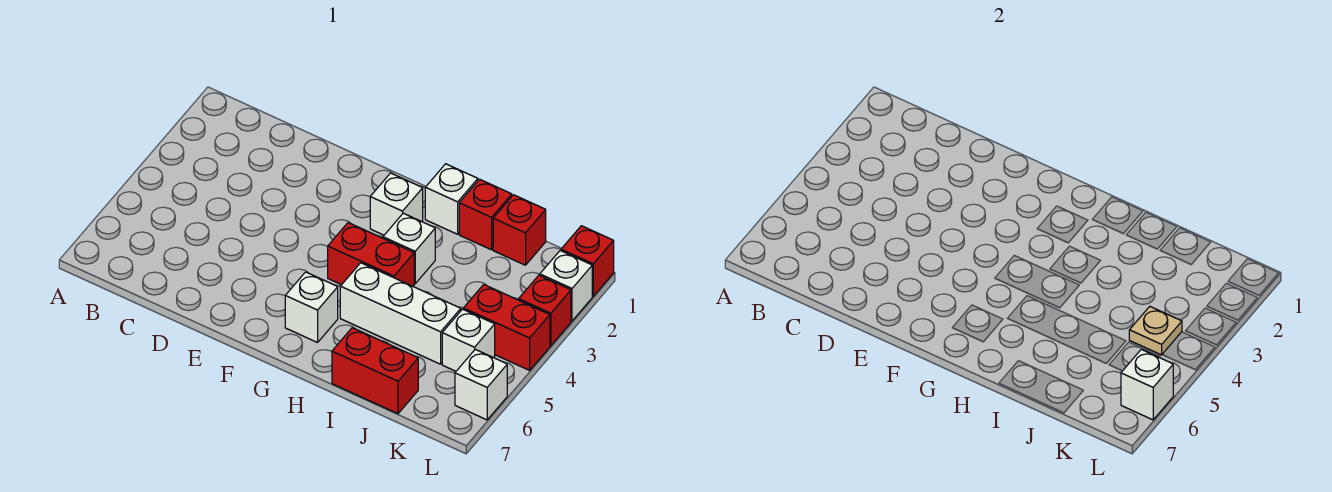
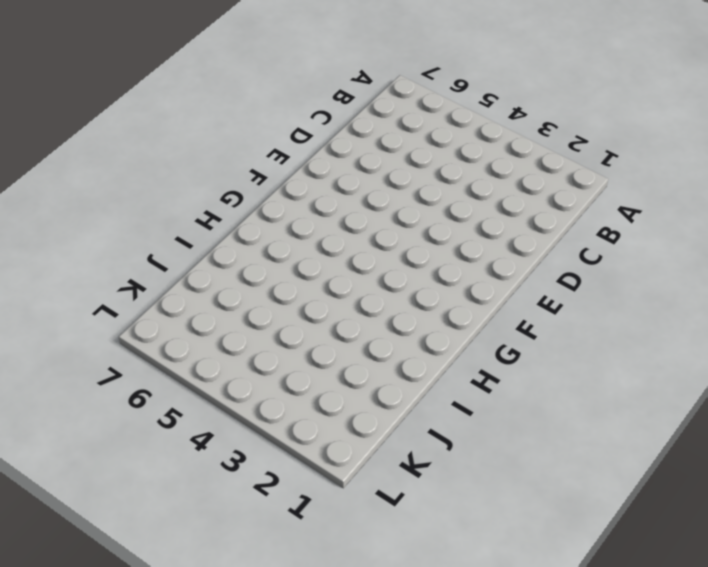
none -> white brick G2 level 1
none -> red brick G4:H4 level 1
none -> white brick G6 level 1

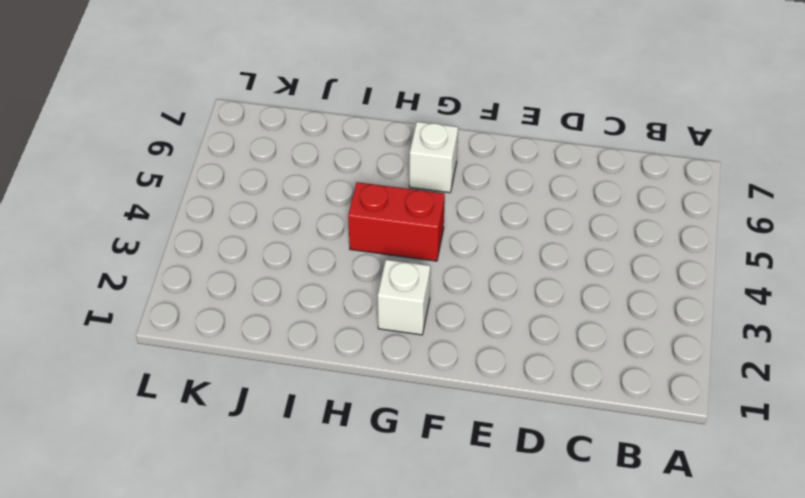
none -> white brick H1 level 1
none -> white brick H3 level 1
none -> white brick H5:J5 level 1

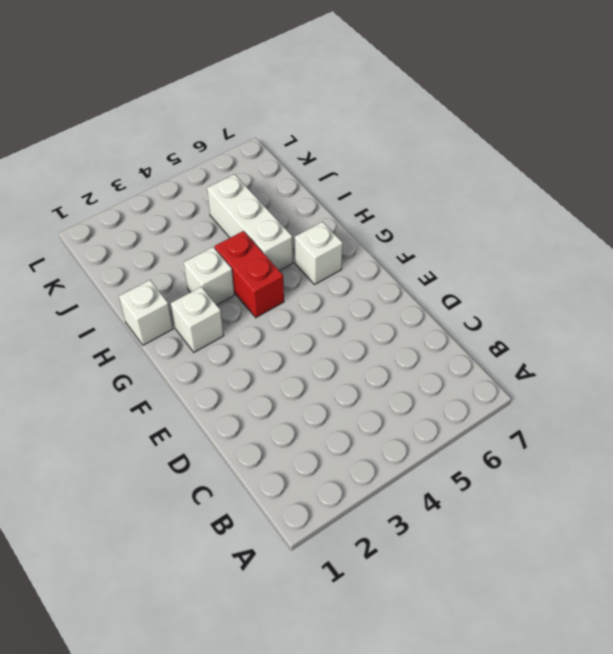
none -> red brick I1 level 1
none -> red brick I7:J7 level 1
none -> red brick J1 level 1

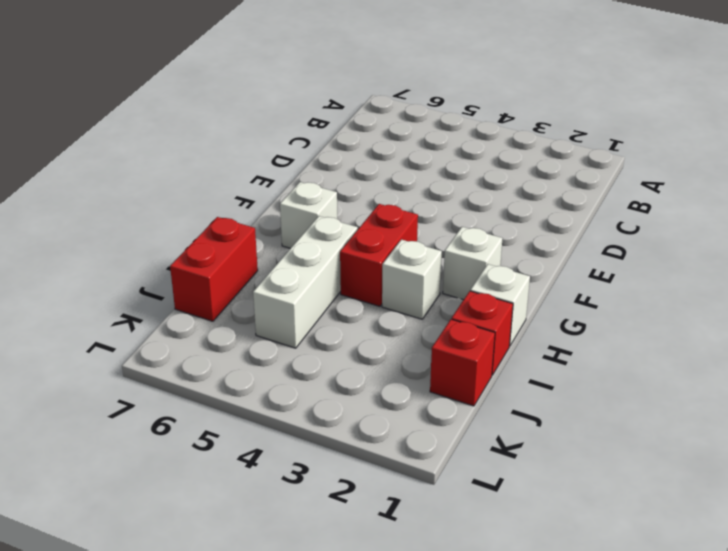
none -> red brick K4:L4 level 1
none -> white brick K5 level 1
none -> red brick L1 level 1

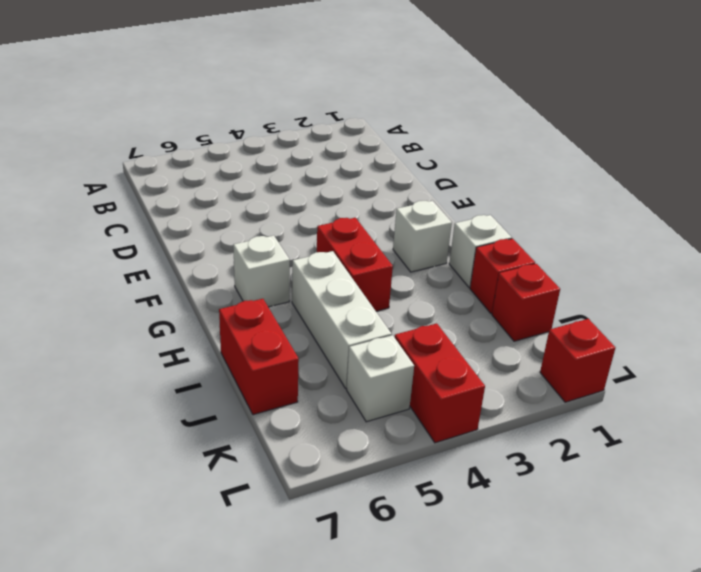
none -> white brick H3 level 1
none -> white brick L2 level 1
none -> red brick L3 level 1

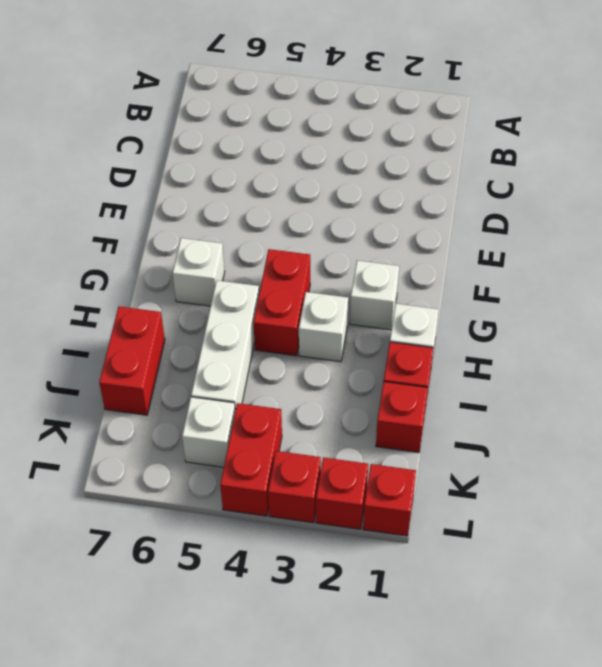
red brick L2 level 1 -> white brick L2 level 1
none -> white brick L6 level 1
none -> tan plate K4 level 2
none -> white brick L6 level 2

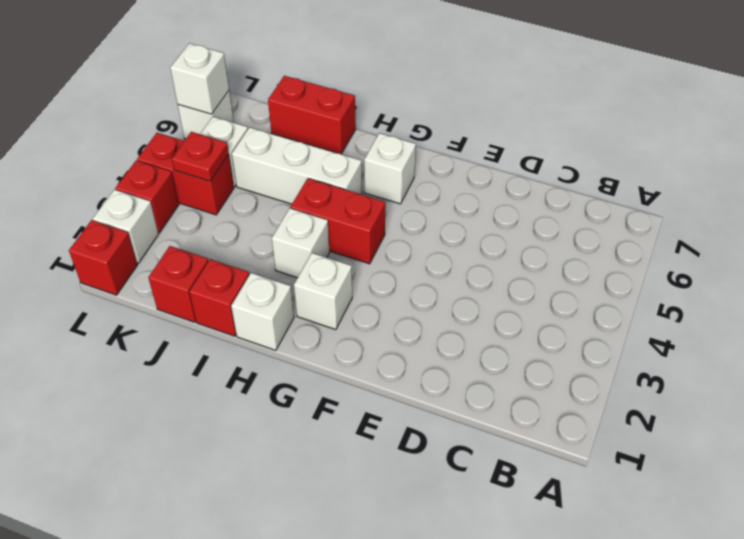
red plate K4 level 2 -> tan plate K4 level 2

